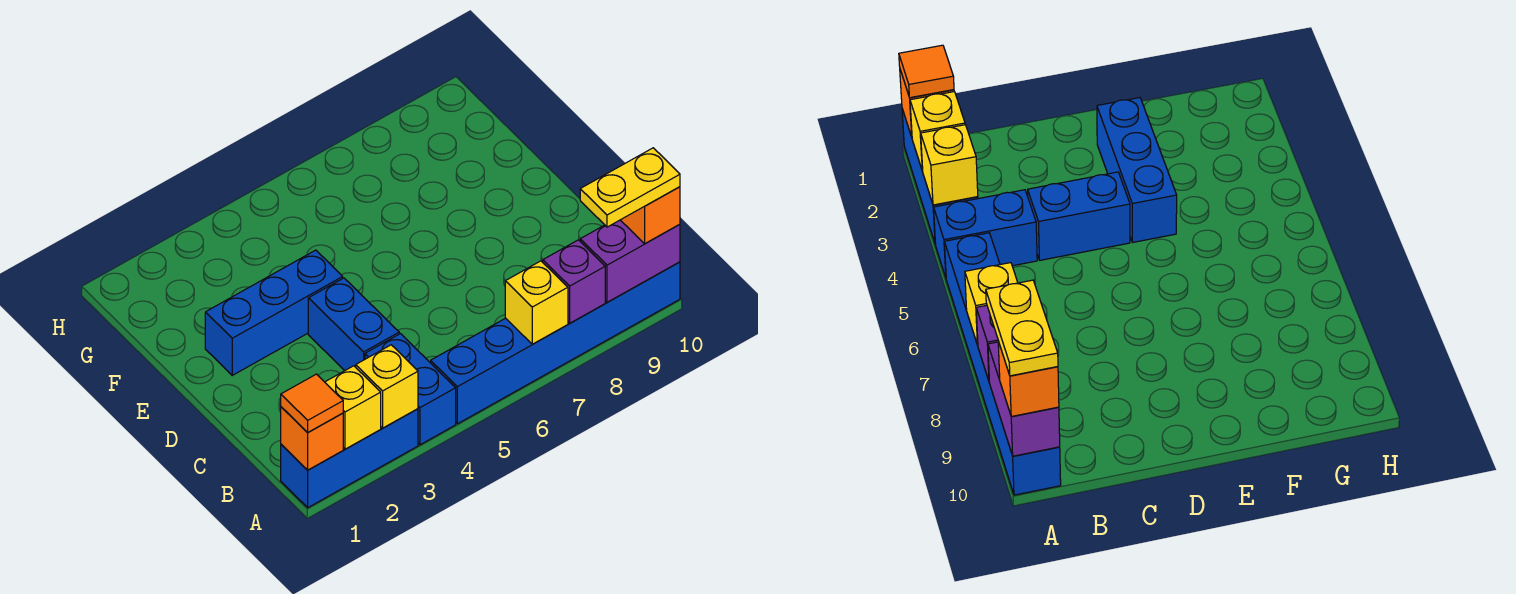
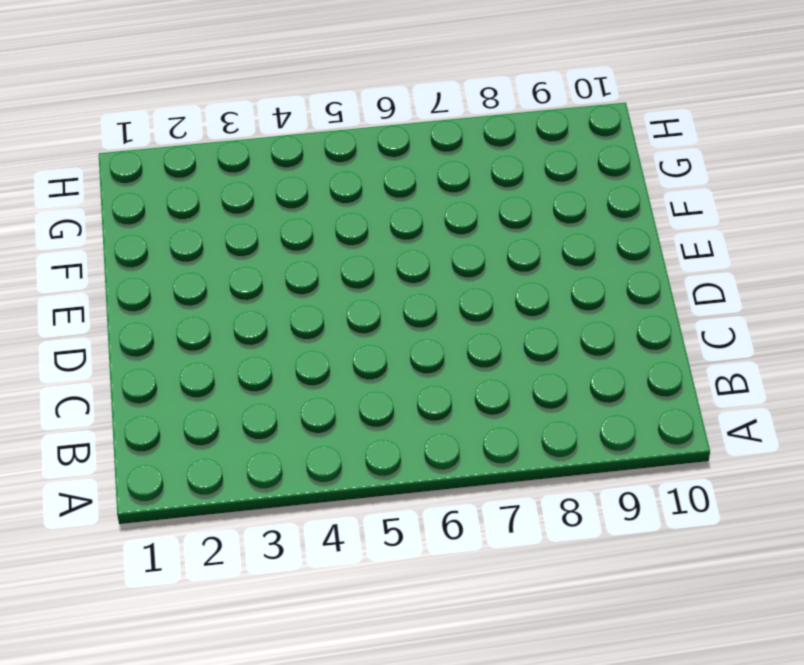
none -> blue brick A1:A3 level 1
none -> blue brick A4:B4 level 1
none -> blue brick A5:A10 level 1

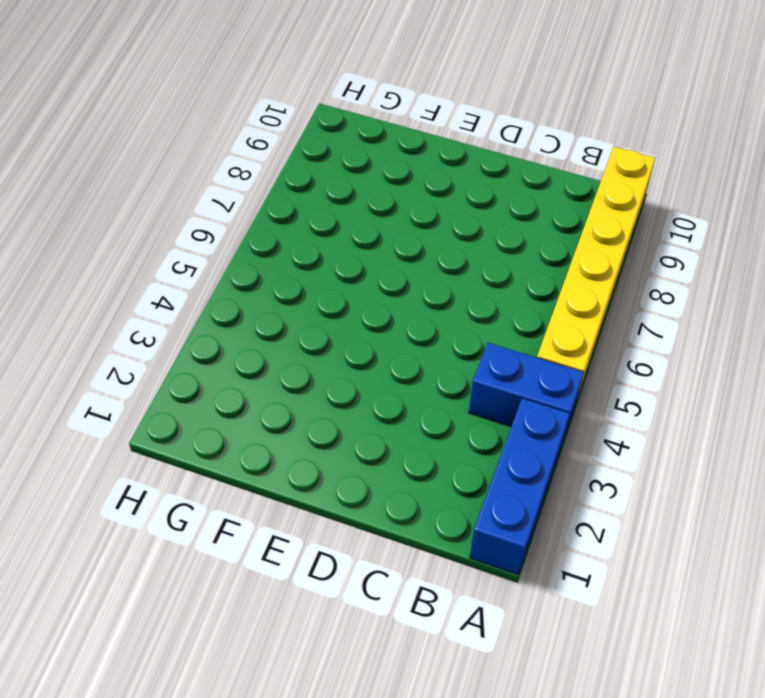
yellow brick A5:A10 level 1 -> blue brick A5:A10 level 1
none -> blue brick C4:D4 level 1
none -> blue brick E2:E4 level 1
none -> orange brick A1 level 2

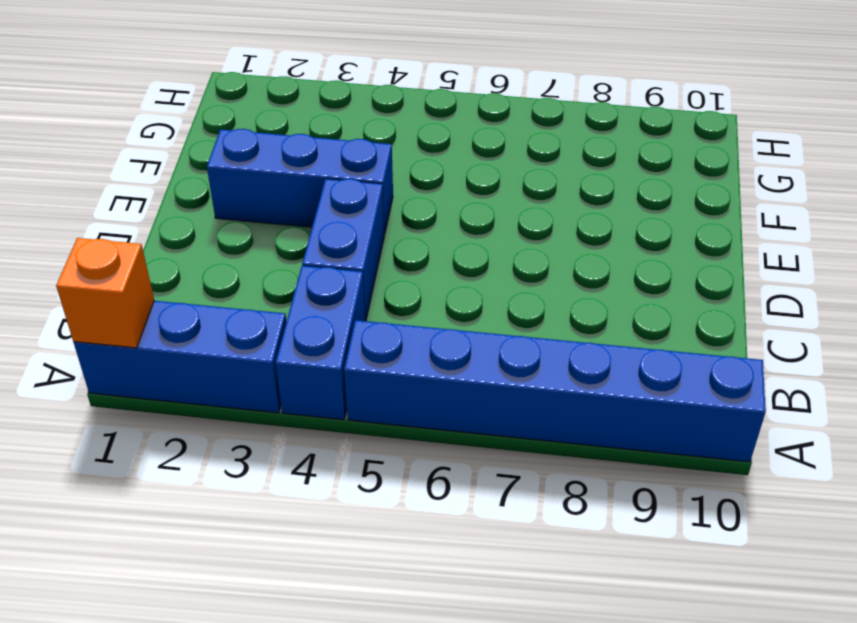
none -> yellow brick A2 level 2
none -> yellow brick A3 level 2
none -> yellow brick A7 level 2

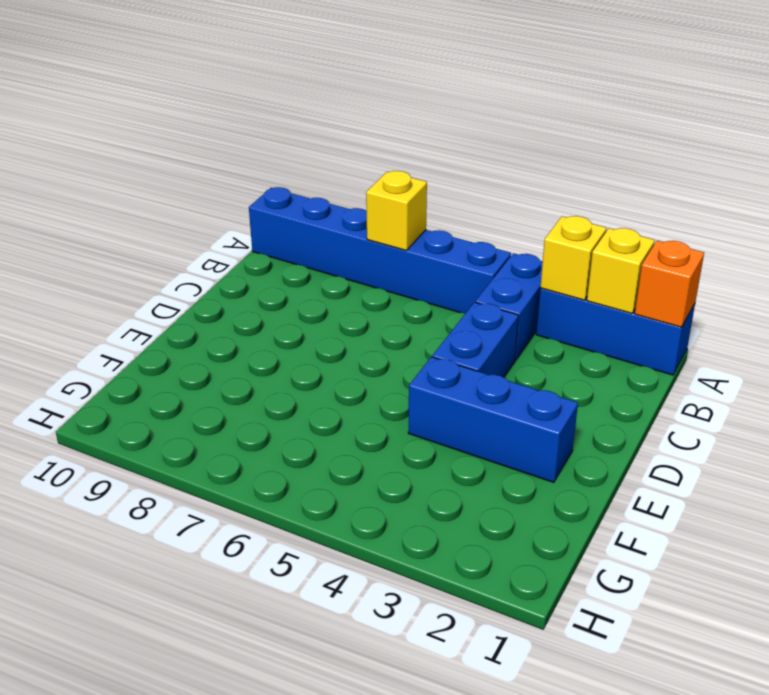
none -> purple brick A8 level 2
none -> purple brick A9:A10 level 2
none -> orange tile A1 level 3

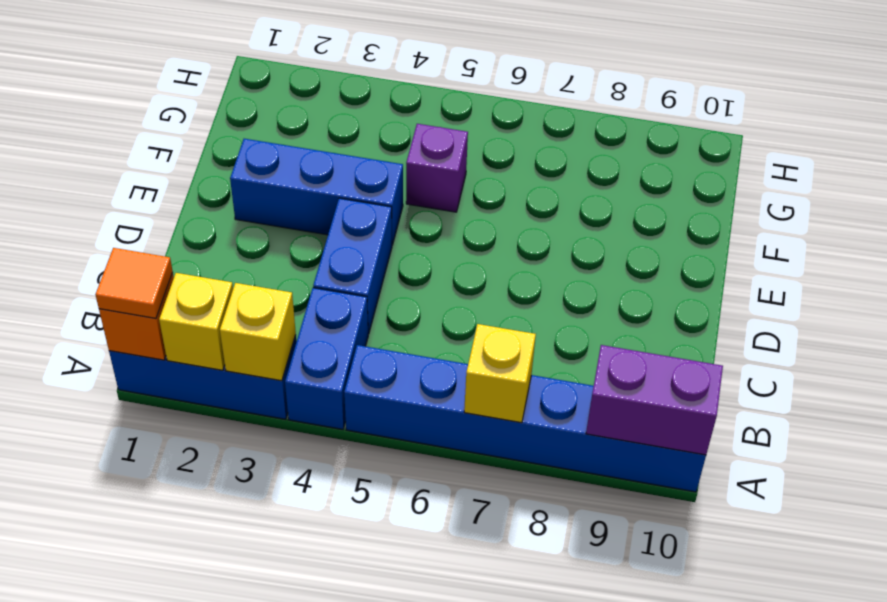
purple brick F5 level 1 -> purple brick A8 level 2
none -> orange brick A10 level 3
none -> yellow plate A9:A10 level 4

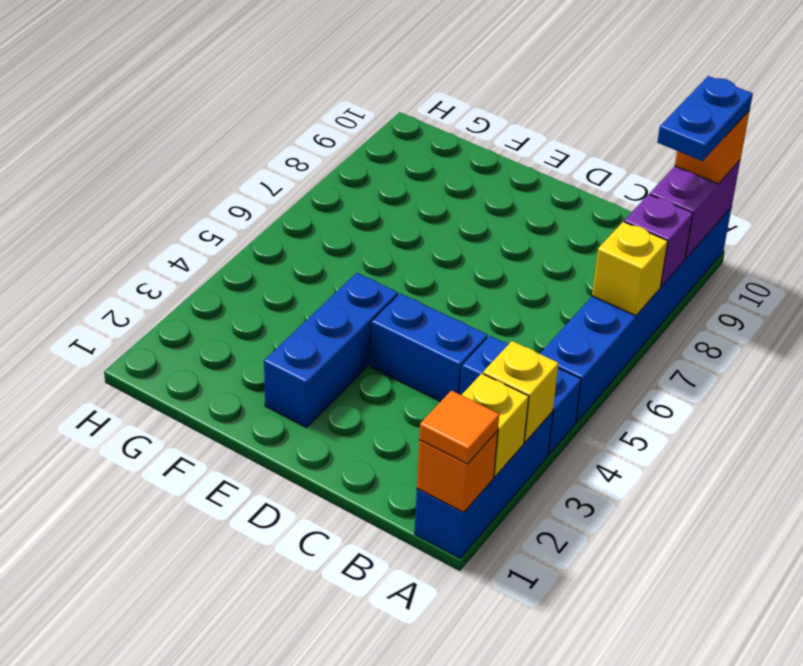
blue plate A9:A10 level 4 -> yellow plate A9:A10 level 4

